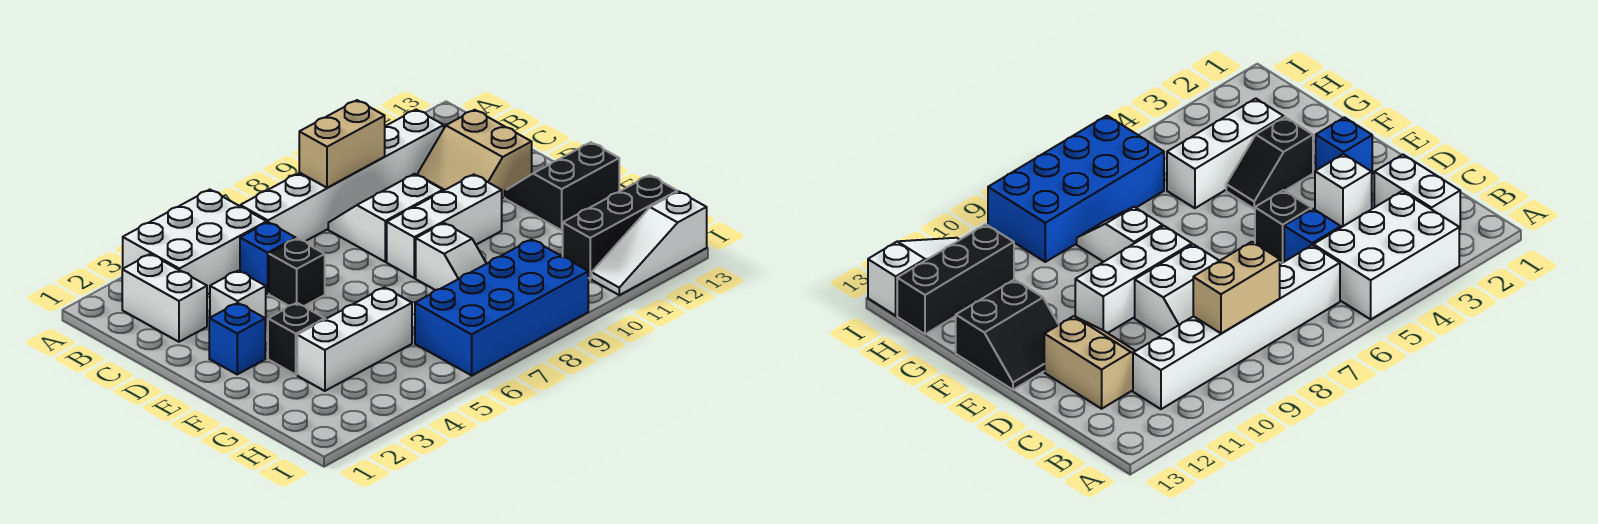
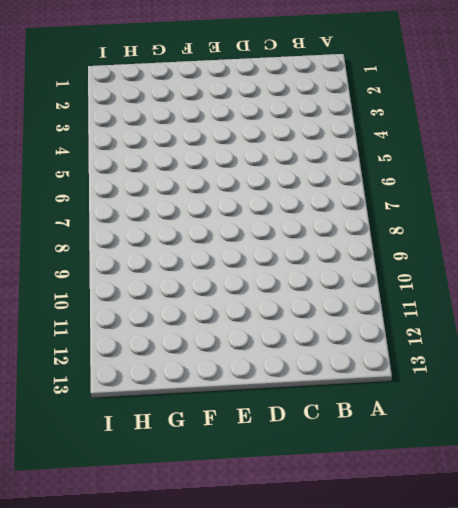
none -> white brick A3:B5 level 1
none -> white brick B2:C2 level 1
none -> white brick B6:B11 level 1

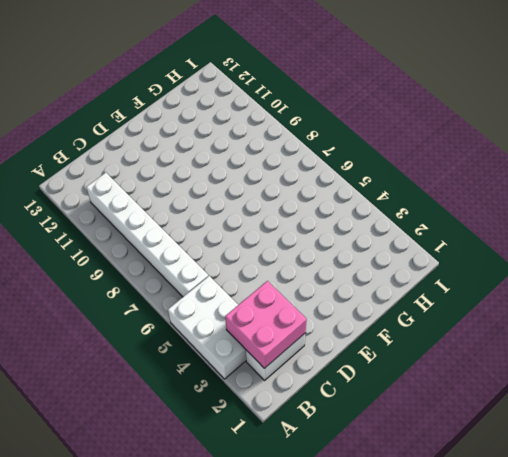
pink brick B2:C3 level 2 -> none
none -> blue brick C5 level 1
none -> white slope C8:D9 level 1 top D
none -> tan slope C11:D12 level 1 top 12

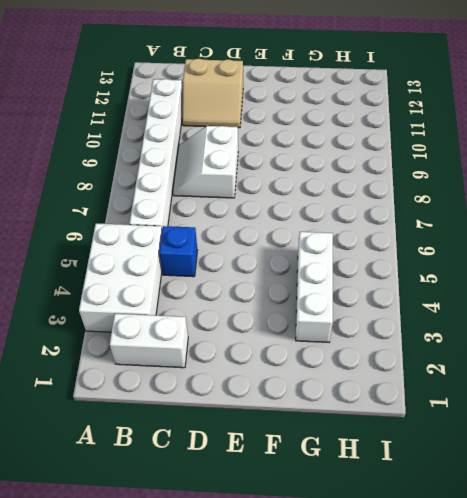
none -> white brick D3 level 1
none -> black brick D5 level 1
none -> blue brick E2 level 1

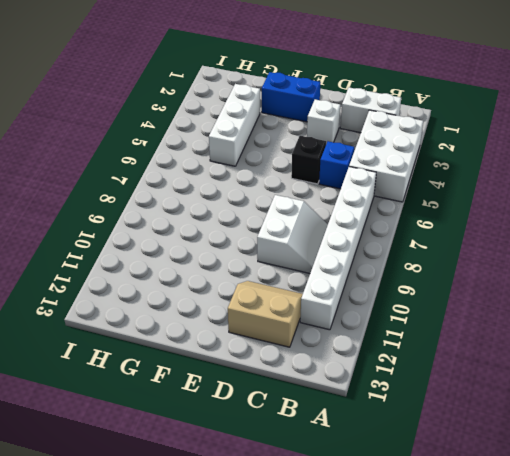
blue brick E2:F2 level 1 -> blue brick E2 level 1
none -> white brick E8:E10 level 1
none -> black slope E12:F13 level 1 top F
none -> black slope F3:F4 level 1 top 3

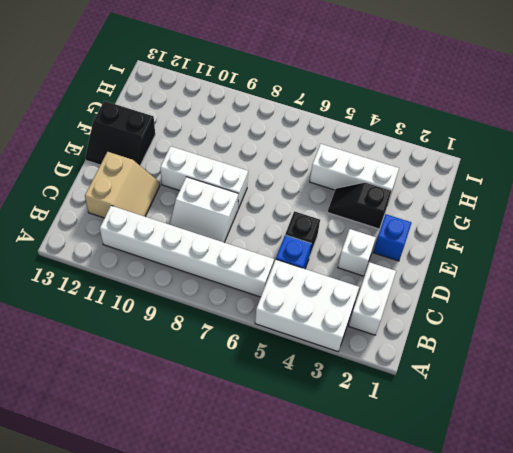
none -> white slope F8:G8 level 1 top F
none -> blue brick H6:I9 level 1
none -> black brick H11:H13 level 1

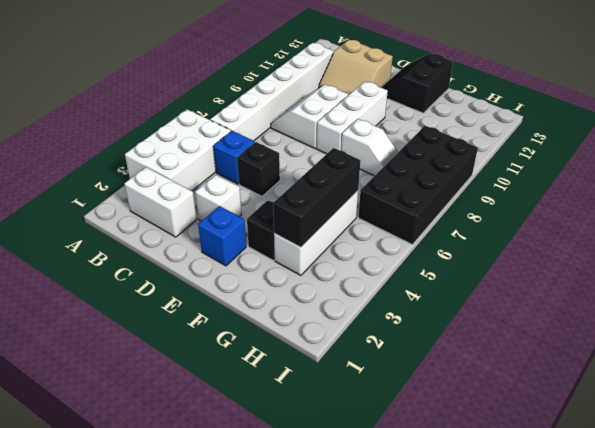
black brick G3:G5 level 2 -> black brick H11:H13 level 1
black brick H6:I9 level 1 -> blue brick H6:I9 level 1
none -> white slope I11:I13 level 1 top 13
none -> tan brick B8:B9 level 2

